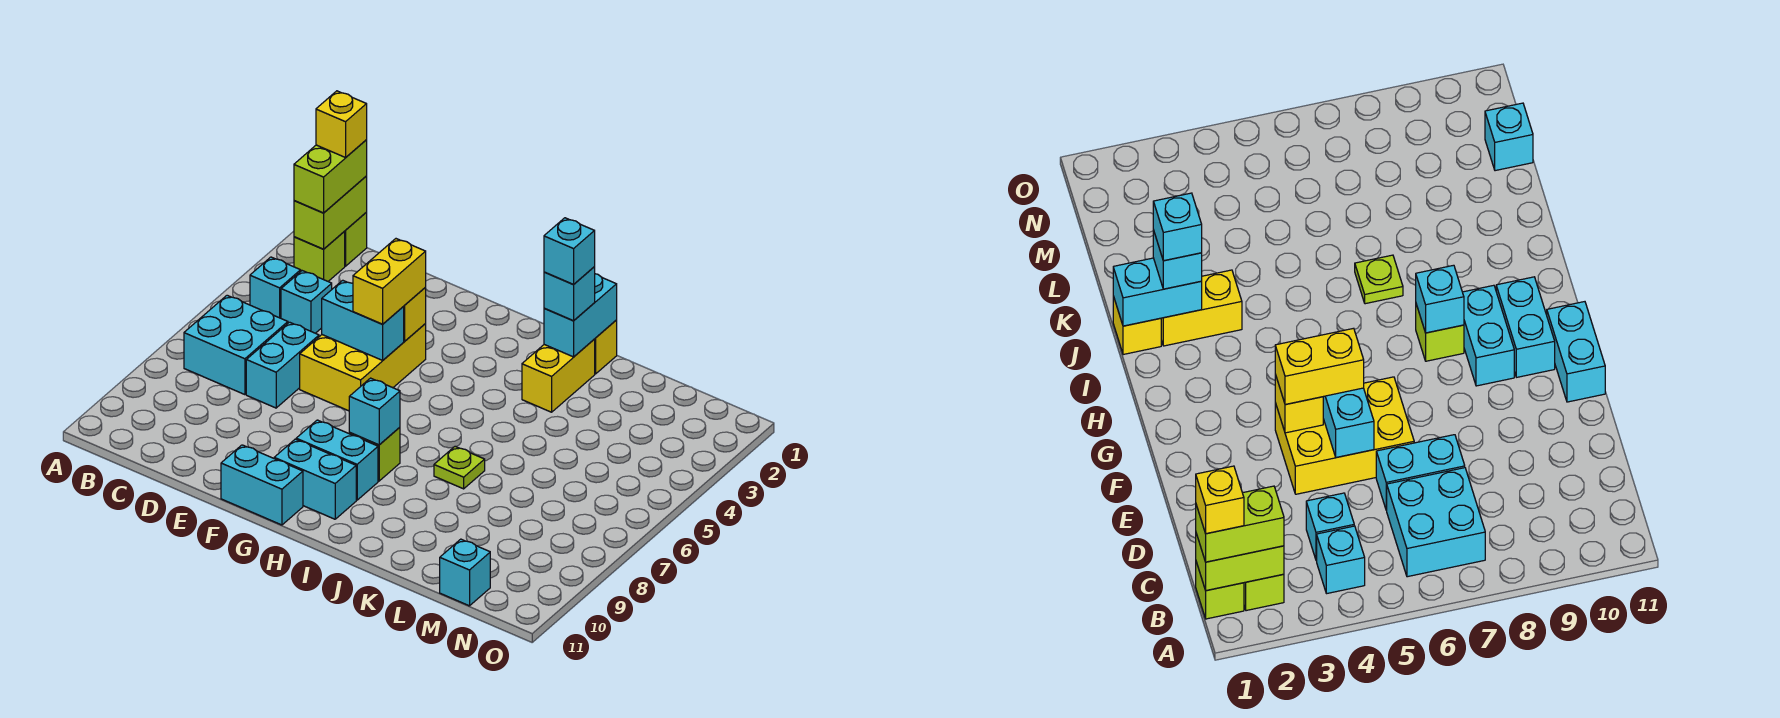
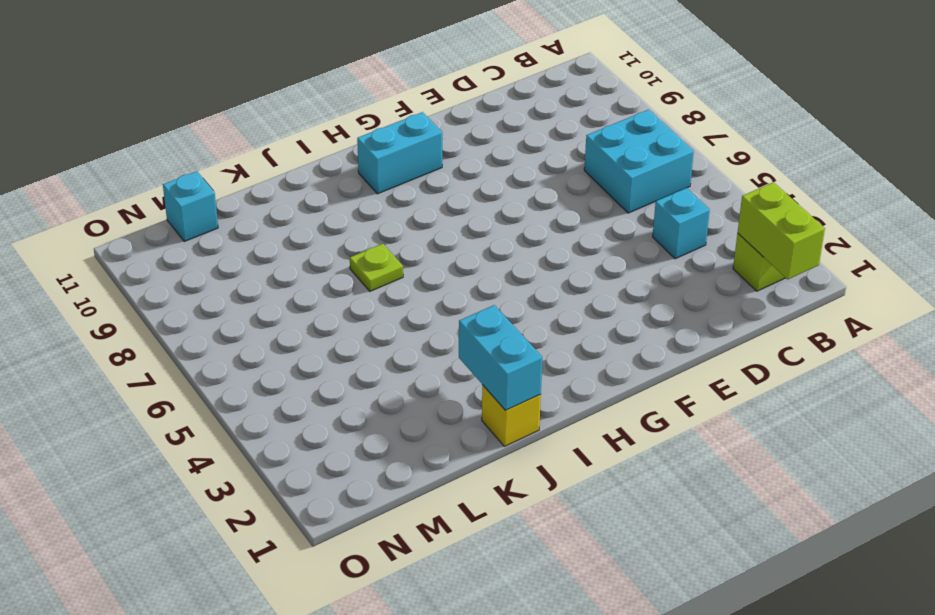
none -> lime brick B1 level 1
none -> cyan brick B4 level 1
none -> cyan brick D6:D7 level 1

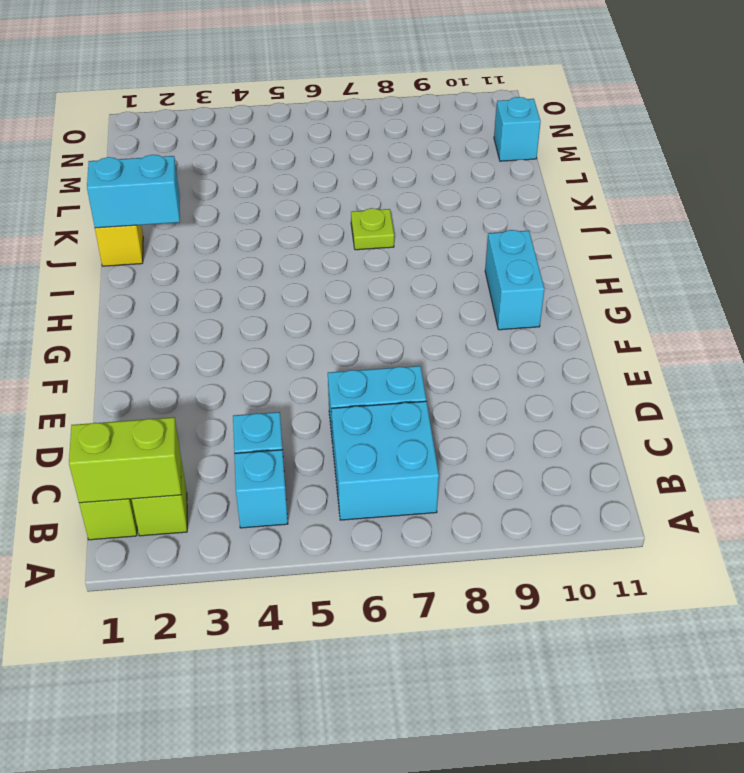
none -> yellow brick E4:F6 level 1
none -> cyan brick F11:G11 level 1
none -> cyan brick G9:H9 level 1

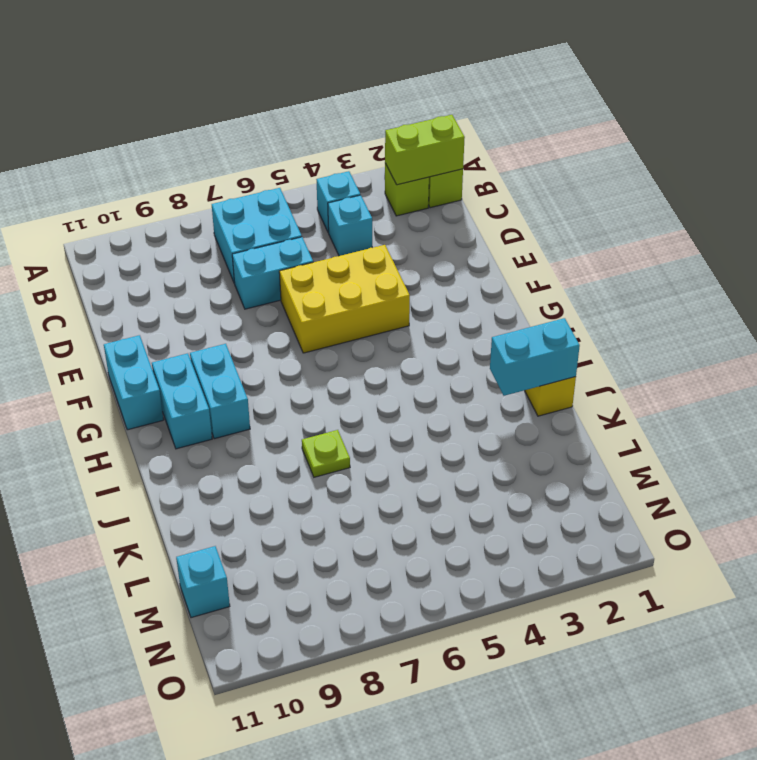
none -> lime brick H8 level 1
none -> yellow brick J2:J3 level 1
none -> cyan brick E5:F5 level 2

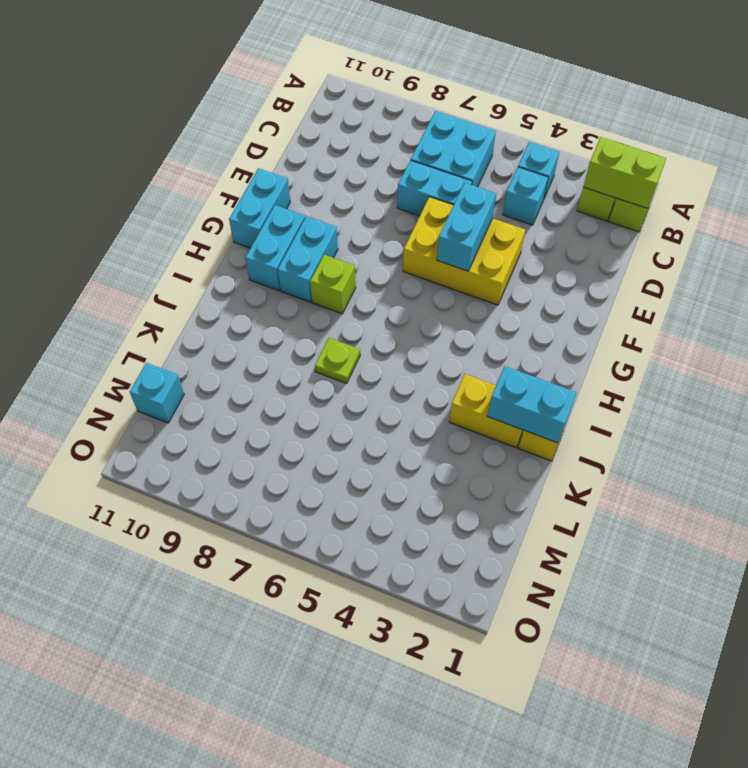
none -> yellow brick F4 level 2
none -> cyan brick H8 level 2
none -> lime brick B1:B2 level 3

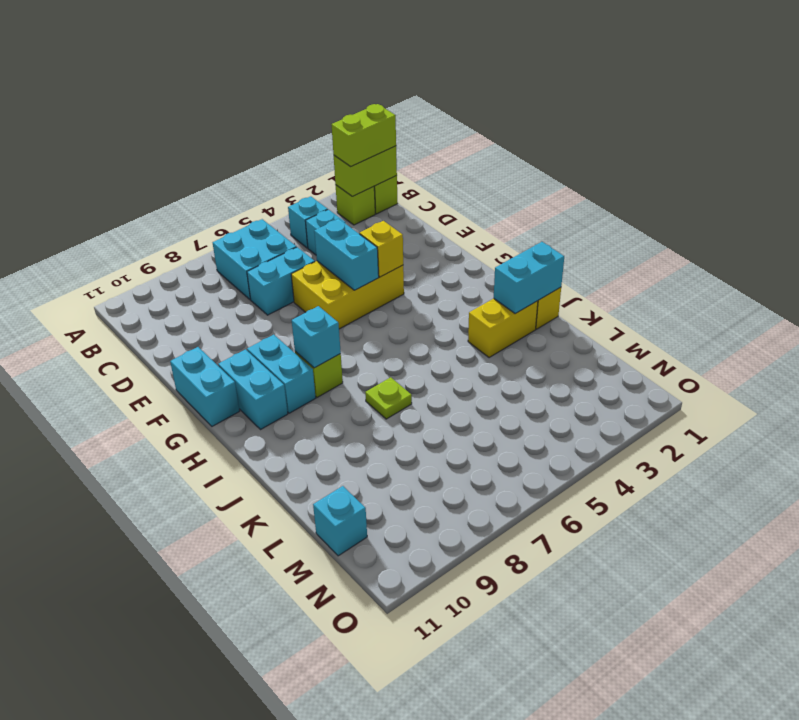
none -> yellow brick F4:F5 level 3
none -> cyan brick J2 level 3
none -> yellow brick B1 level 4

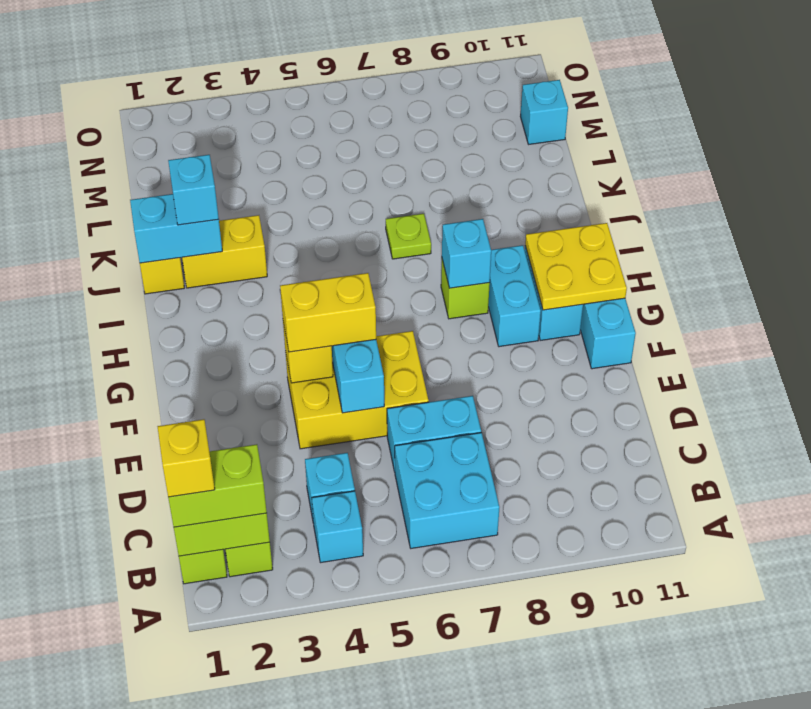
yellow plate G10:H11 level 2 -> none
none -> cyan brick J2 level 4

